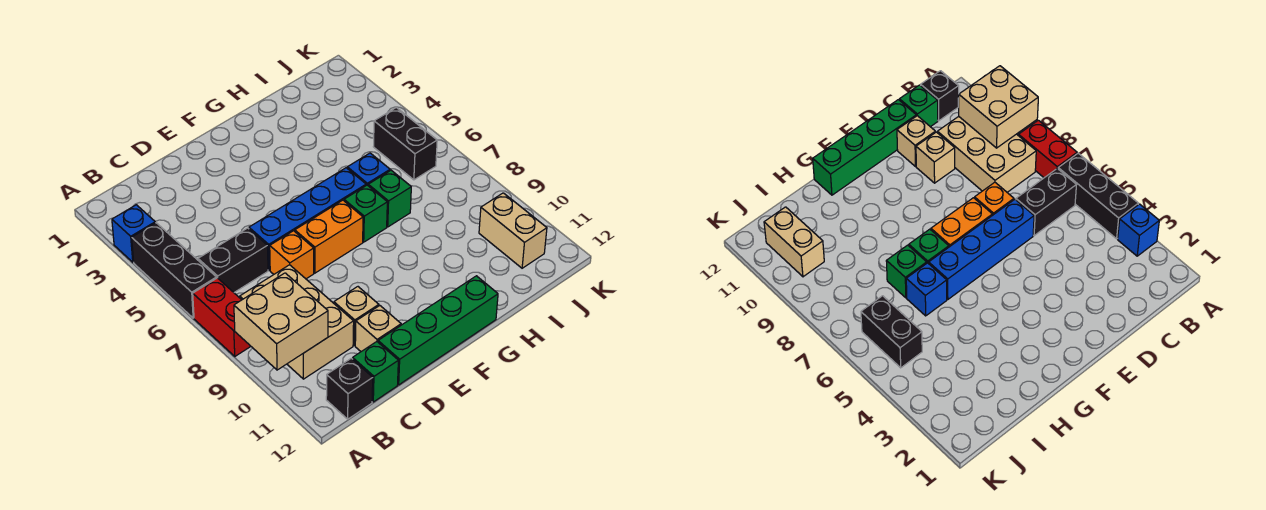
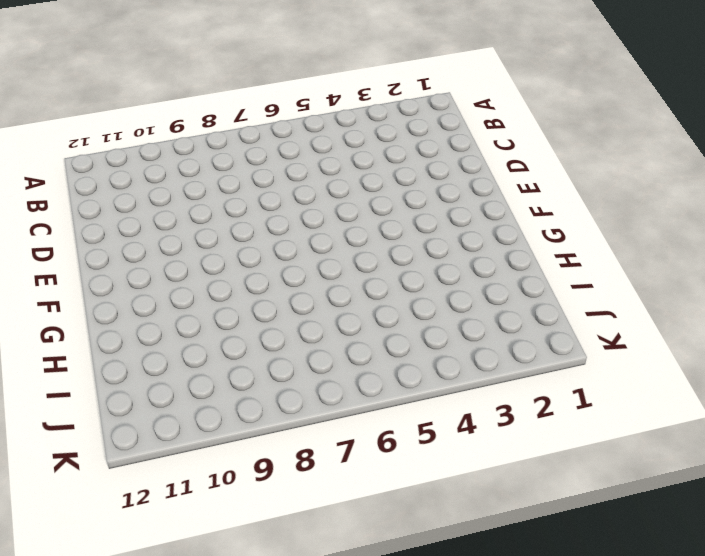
none -> blue brick A3 level 1
none -> black brick A4:A6 level 1
none -> red brick A7:A8 level 1

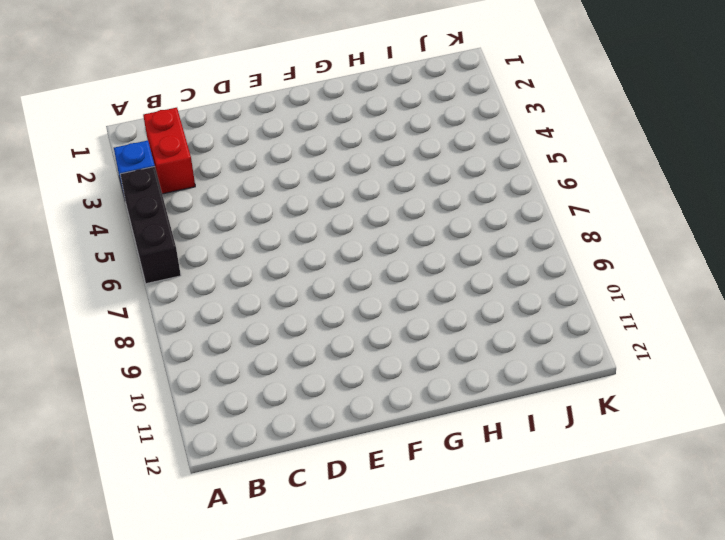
red brick B2:B3 level 1 -> red brick A7:A8 level 1
none -> black brick B6:C6 level 1
none -> tan brick B8:C10 level 1
none -> black brick B12 level 1

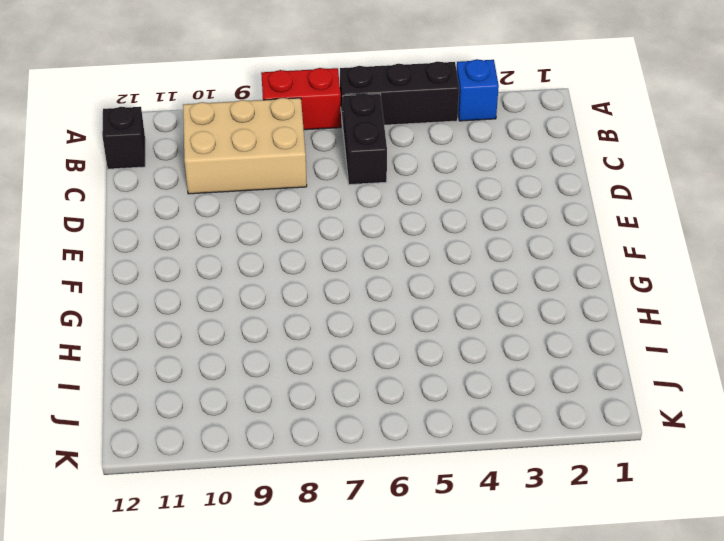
none -> green brick C12 level 1
none -> blue brick D6:G6 level 1
none -> orange brick D7 level 1

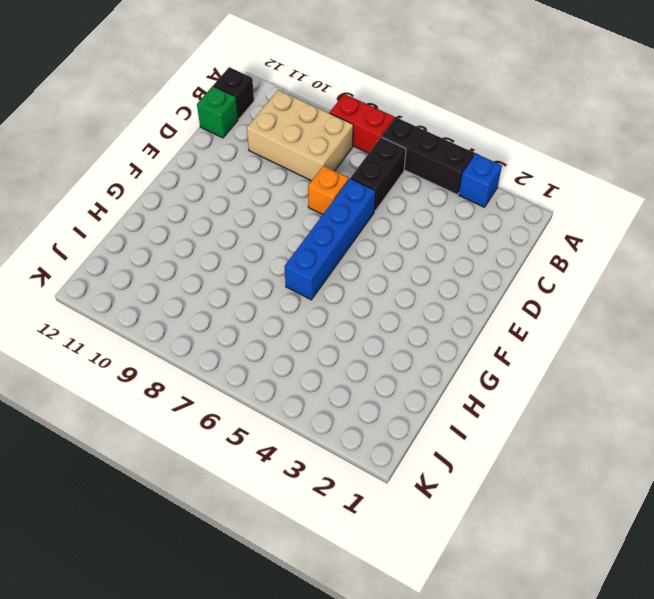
none -> tan brick D10 level 1
none -> tan brick D11 level 1
none -> green brick D12:G12 level 1

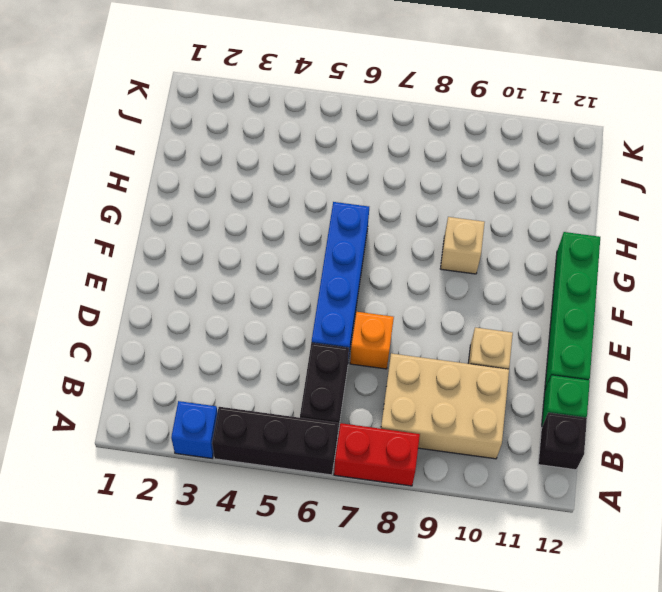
tan brick G9 level 1 -> tan brick D11 level 1
none -> orange brick E7:F7 level 1
none -> green brick G7 level 1
none -> blue brick H6 level 1

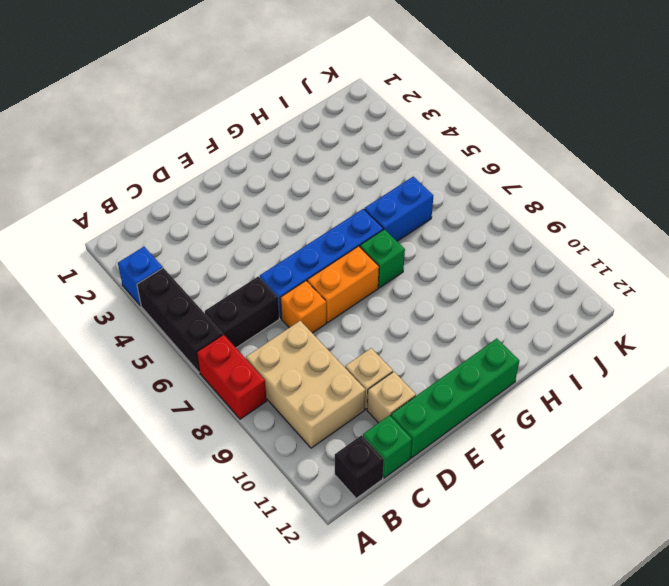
blue brick H6:I6 level 1 -> blue brick H6 level 1
none -> green brick H7 level 1
none -> black brick J5:J6 level 1
none -> tan brick J10:J11 level 1

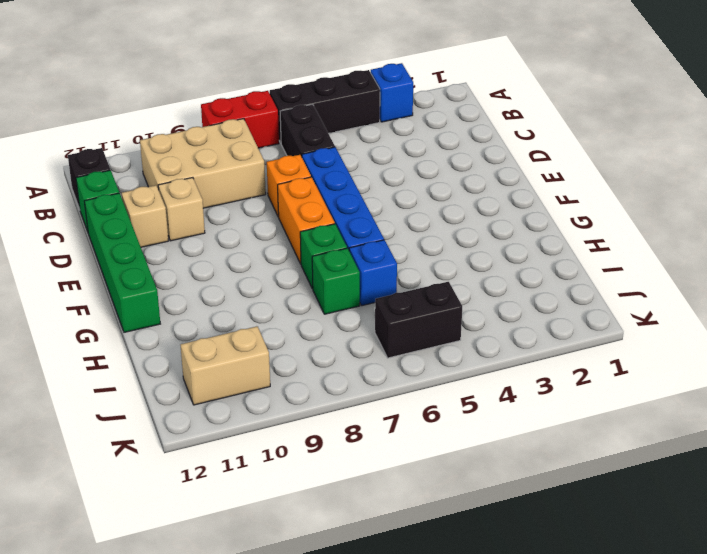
none -> tan brick A9:B10 level 2

